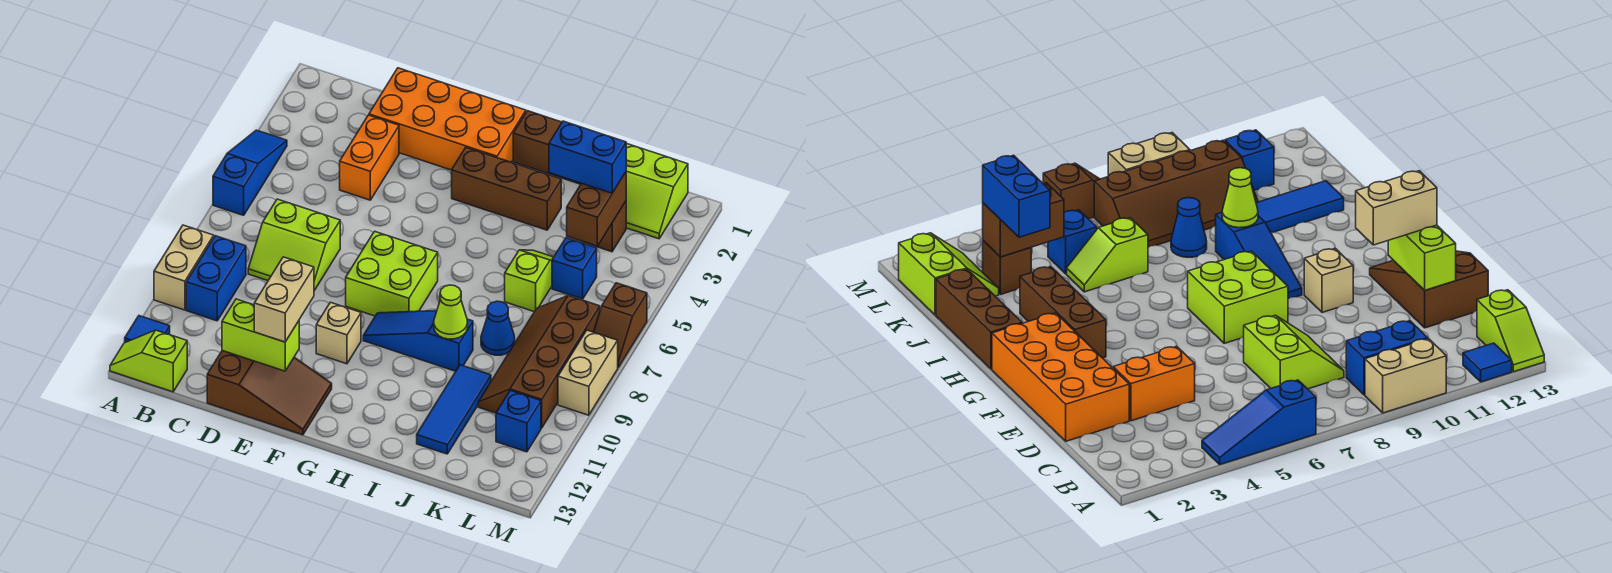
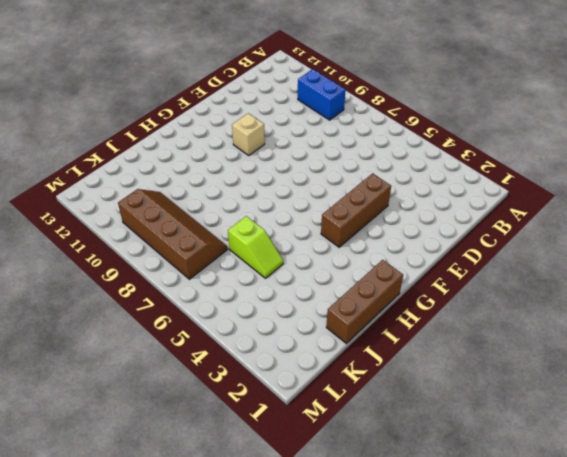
brown brick E4:G4 level 1 -> brown brick G3:I3 level 1
none -> blue slope A4:A6 level 1 top 6
none -> tan brick A9:A10 level 1
none -> blue tile A12 level 1

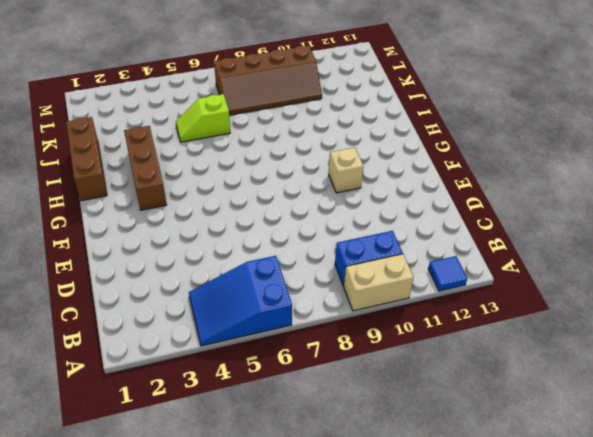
blue slope A4:B6 level 1 top 6 -> blue slope A4:A6 level 1 top 6
none -> lime slope A13:B13 level 1 top B
none -> lime slope C7:D8 level 1 top 7
none -> orange brick D1:G2 level 1

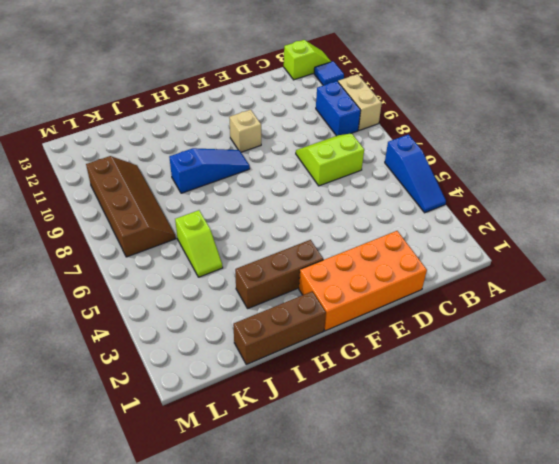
none -> orange brick D3:D4 level 1
none -> brown slope D12:F13 level 1 top D
none -> lime brick F7:G8 level 1

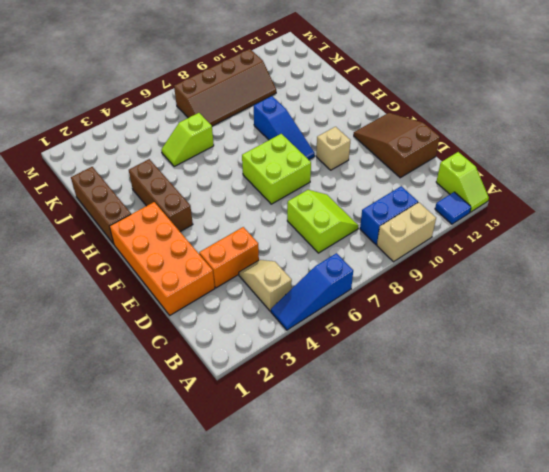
tan slope B4:C4 level 1 top B -> none
none -> blue cone J8 level 1
none -> blue tile J10:J12 level 1
none -> lime slope K1:L2 level 1 top 1

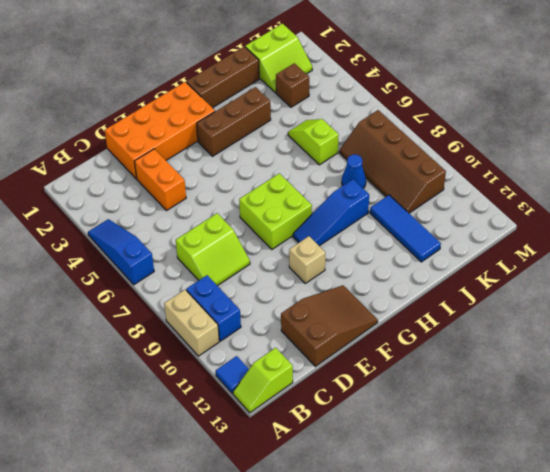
none -> blue brick K5 level 1
none -> blue brick L11 level 1
none -> brown slope M6:M7 level 1 top 6

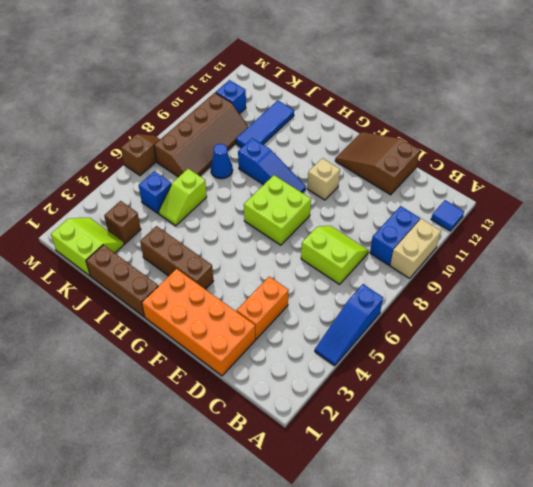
none -> lime slope A13:B13 level 1 top B
none -> tan brick M8:M9 level 1
none -> lime brick D12:E12 level 2

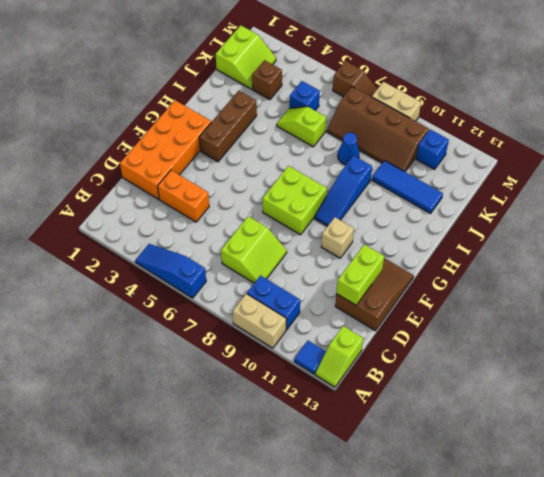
none -> brown brick H1:J1 level 1
none -> lime cone I9 level 2
none -> brown brick K3:K4 level 2

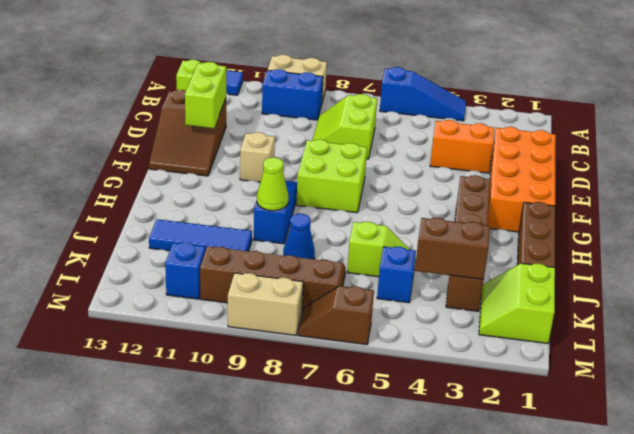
none -> tan brick E11:E12 level 3
none -> blue brick J3:K3 level 3

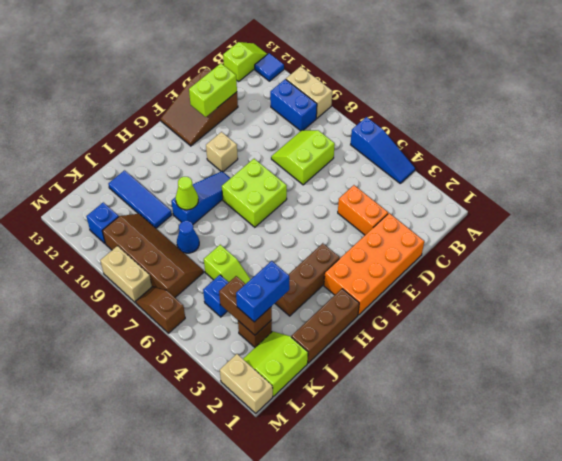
tan brick M1:M2 level 1 -> tan brick E11:E12 level 3

